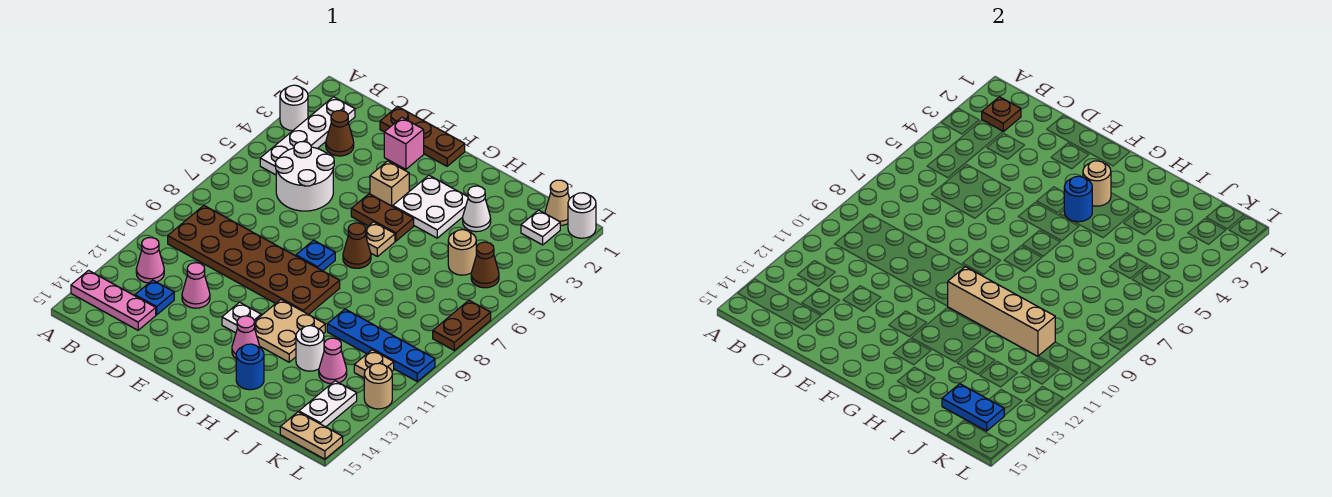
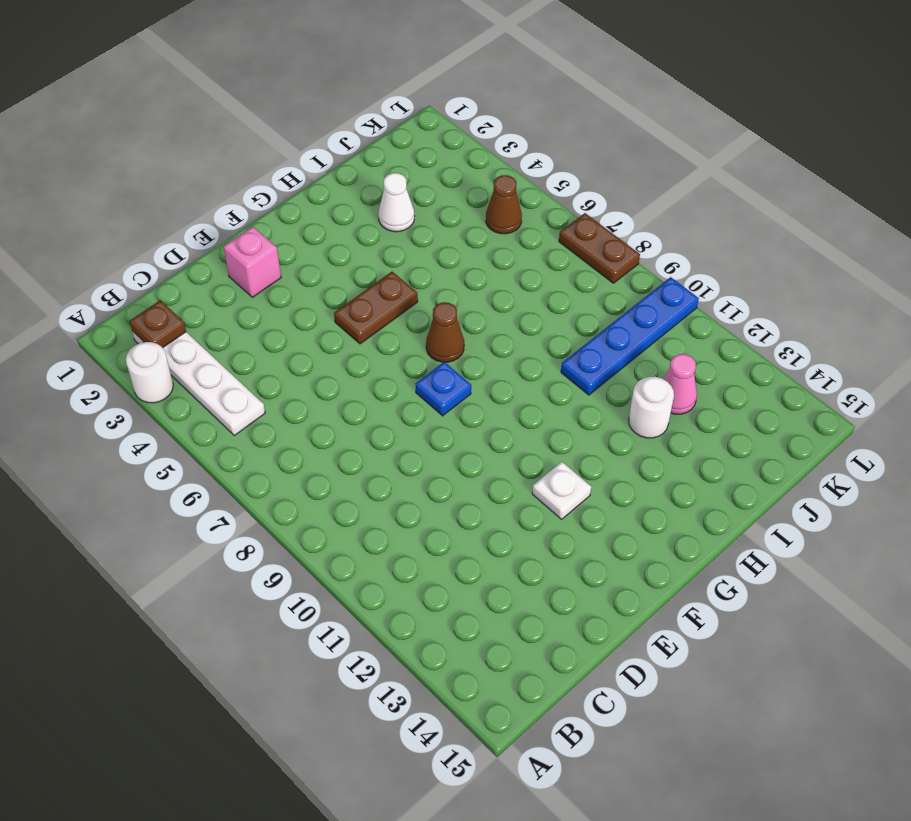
none -> pink plate A14:C14 level 1
none -> brown plate B9:G10 level 1
none -> pink cone B12 level 1
none -> brown cone C3 level 1

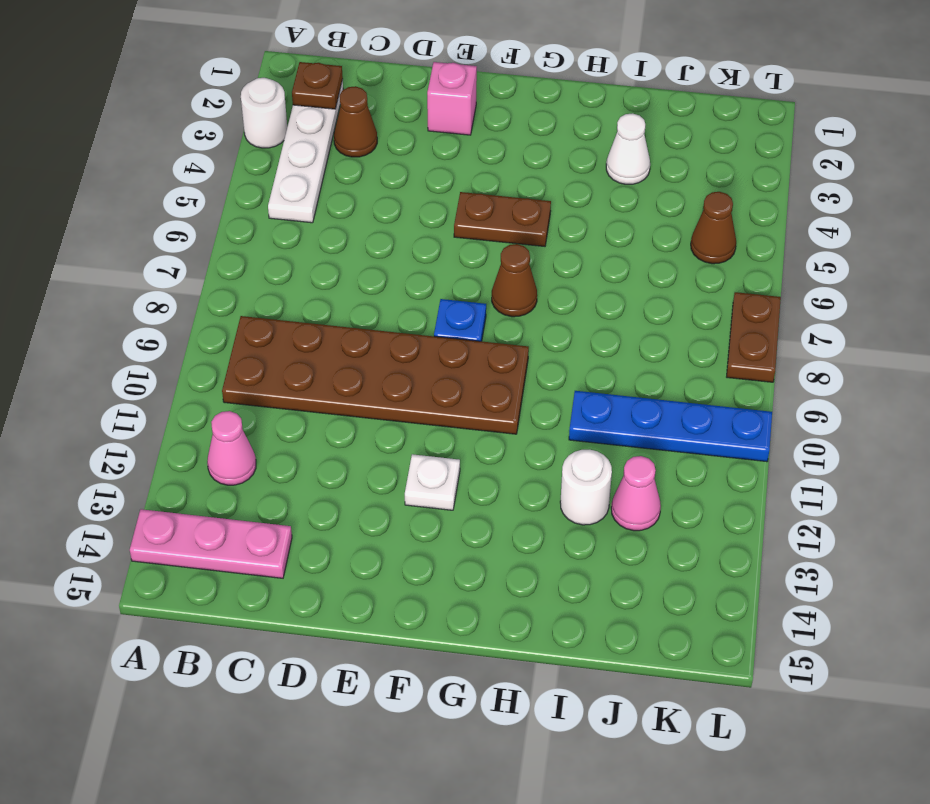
none -> white round brick C5:D6 level 1
none -> blue plate C13 level 1
none -> brown plate D1:F1 level 1
none -> pink cone D12 level 1

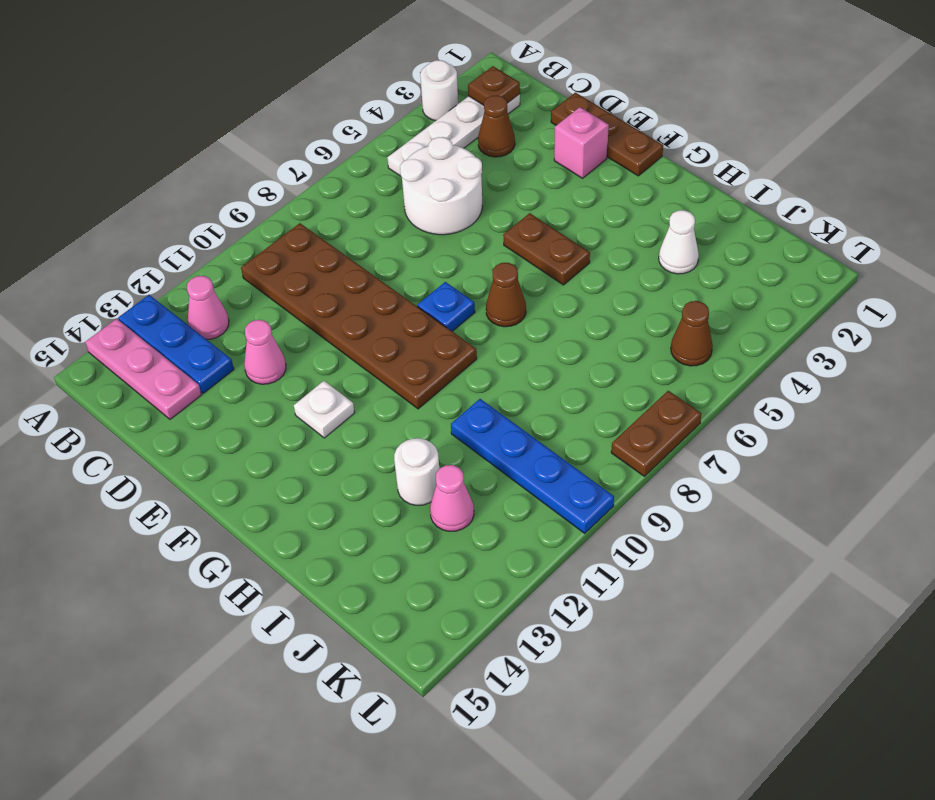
blue plate A13:C13 level 1 -> blue plate C13 level 1
none -> tan brick F4 level 1
none -> white plate G3:H4 level 1
none -> tan plate G6 level 1
none -> tan plate G11:H12 level 1

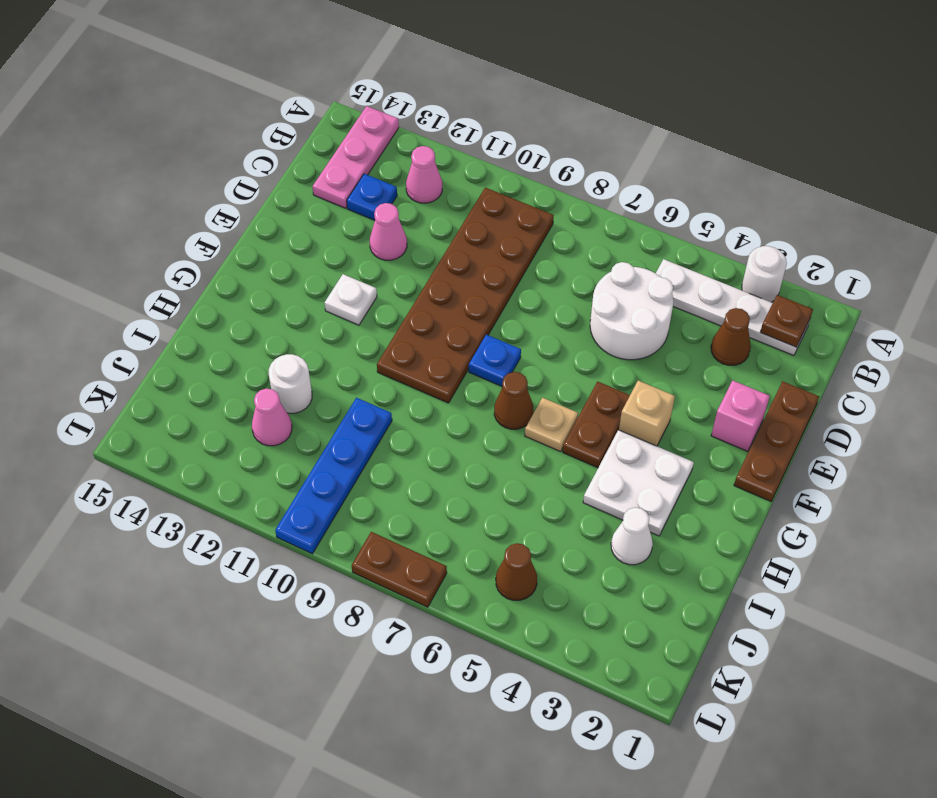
none -> tan plate G11:H12 level 1
none -> pink cone G13 level 1
none -> blue round brick H14 level 1
none -> tan round brick J5 level 1

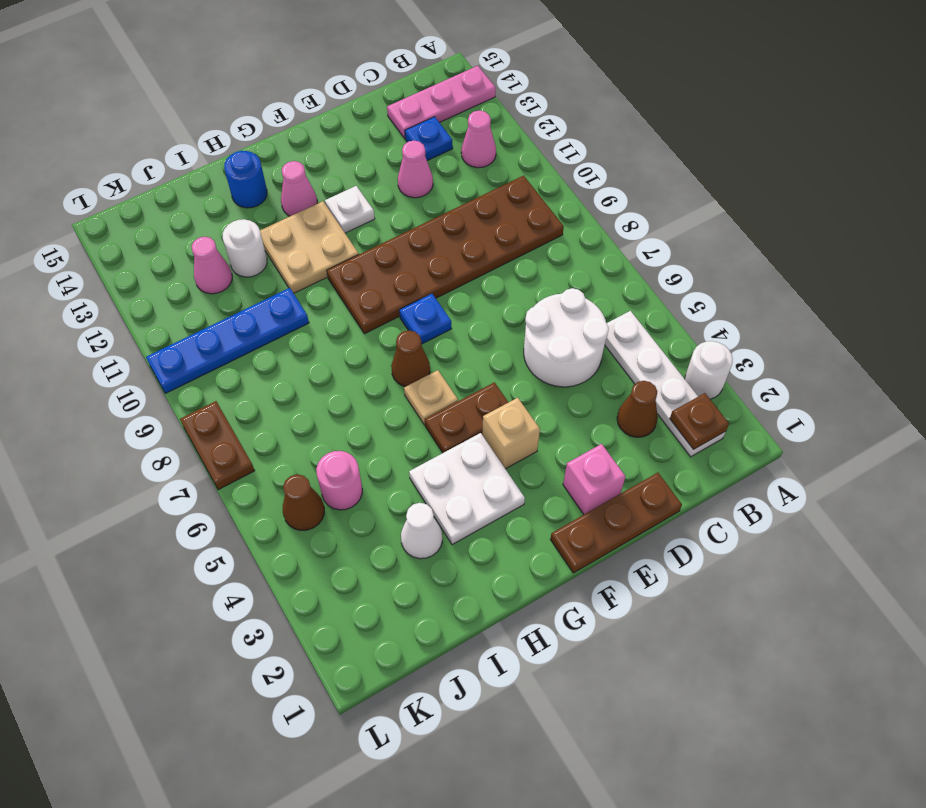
pink round brick J5 level 1 -> tan round brick J5 level 1
none -> tan cone K1 level 1
none -> white plate K2 level 1
none -> tan plate K11 level 1
none -> white plate K13:K14 level 1

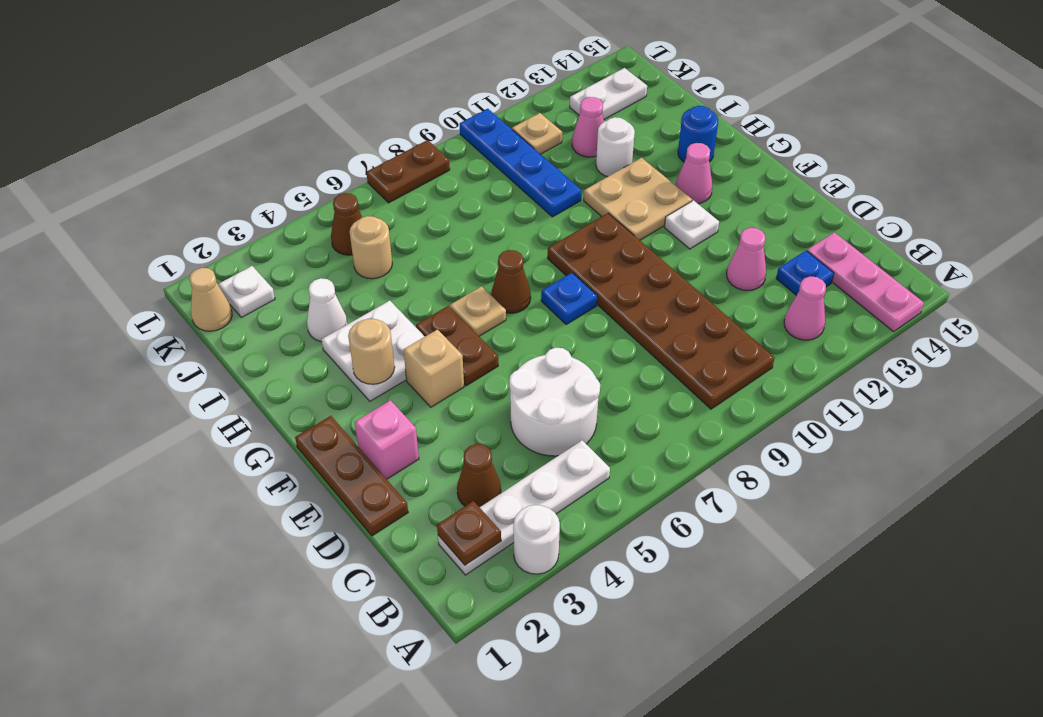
none -> tan plate K15:L15 level 1
none -> white round brick L1 level 1
none -> tan round brick L12 level 1
none -> blue round brick G4 level 2

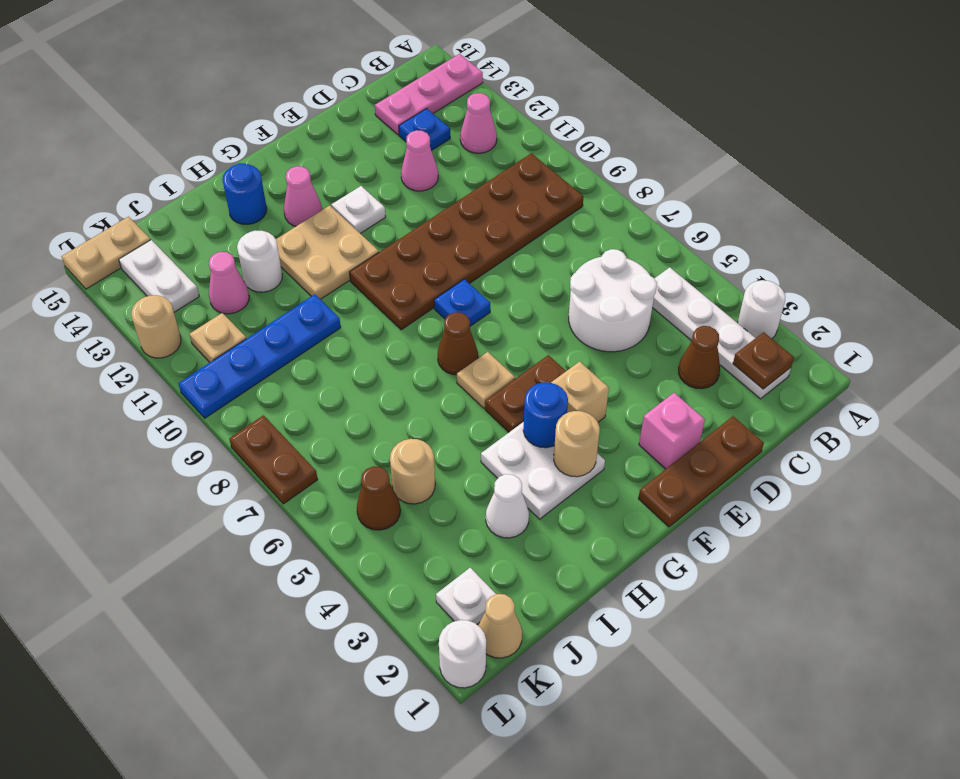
none -> tan brick G10:J10 level 2
none -> blue plate J14:K14 level 2

